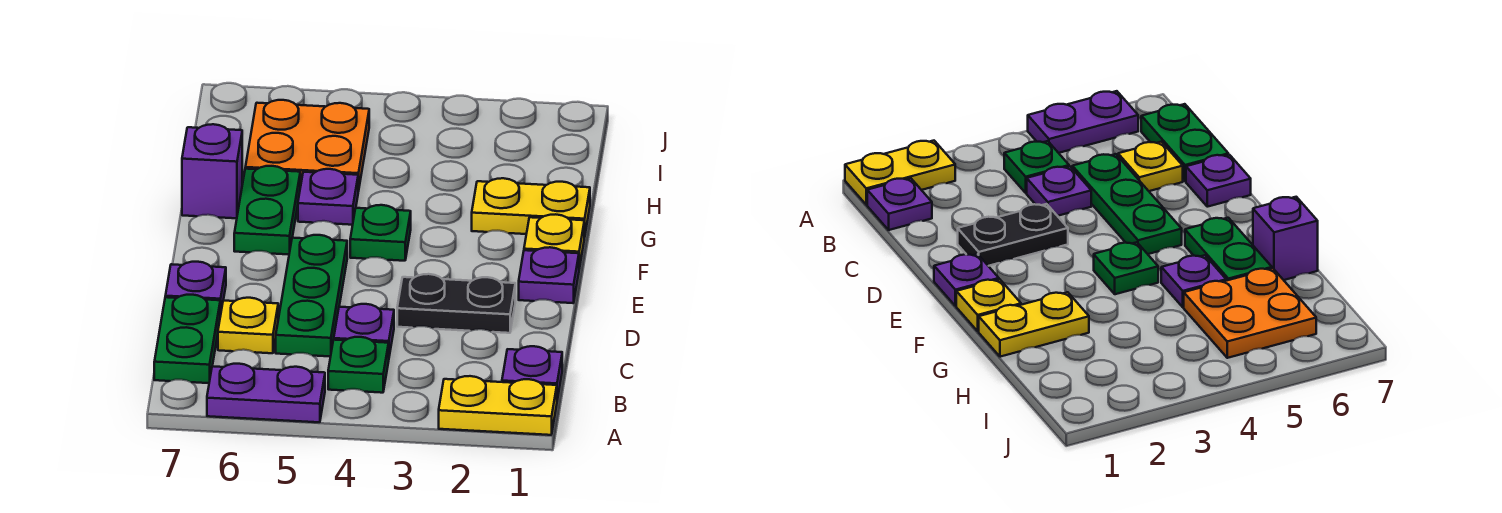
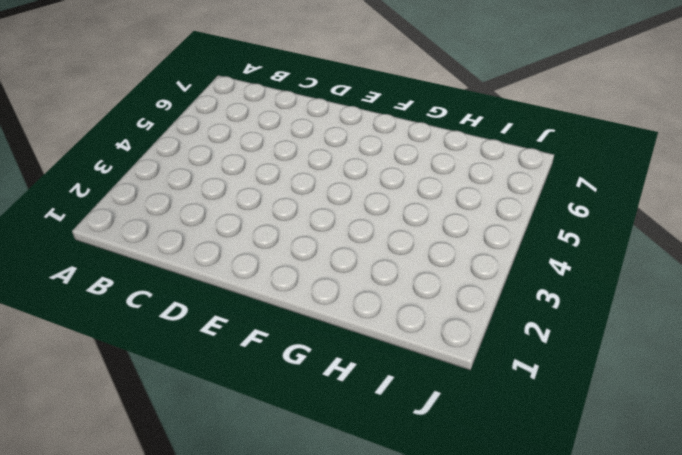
none -> yellow plate A1:A2 level 1
none -> purple plate A5:A6 level 1
none -> purple plate B1 level 1

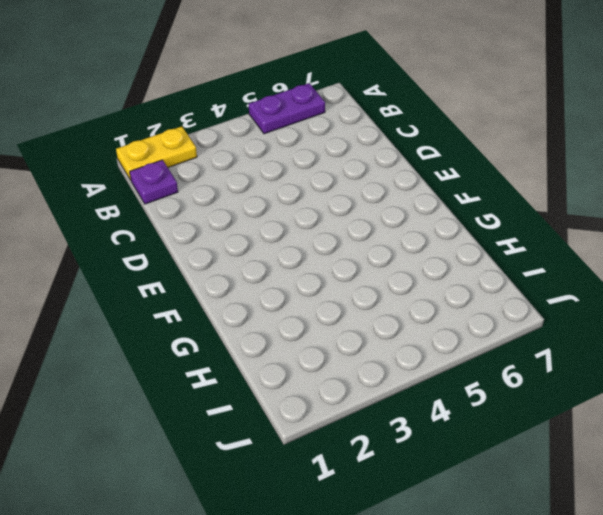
none -> green plate B4 level 1
none -> green plate B7:C7 level 1
none -> purple plate C4 level 1

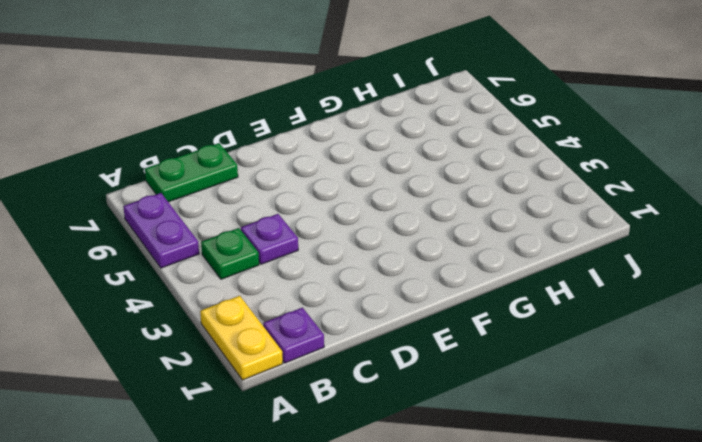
none -> green plate C5:E5 level 1
none -> yellow plate C6 level 1
none -> black plate D2:D3 level 1

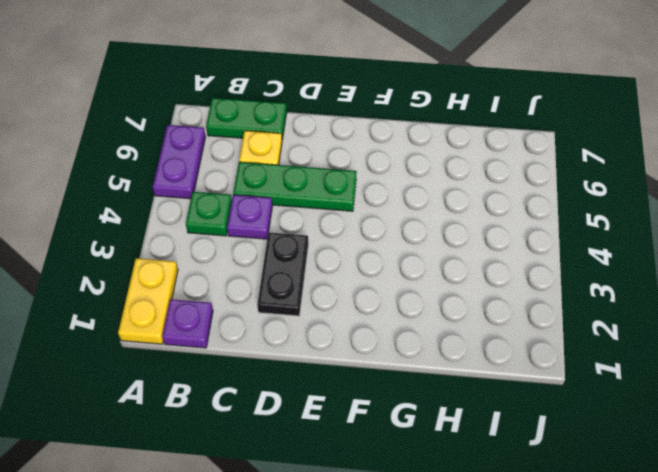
none -> purple plate D7 level 1
none -> purple plate E1 level 1
none -> yellow plate F1 level 1

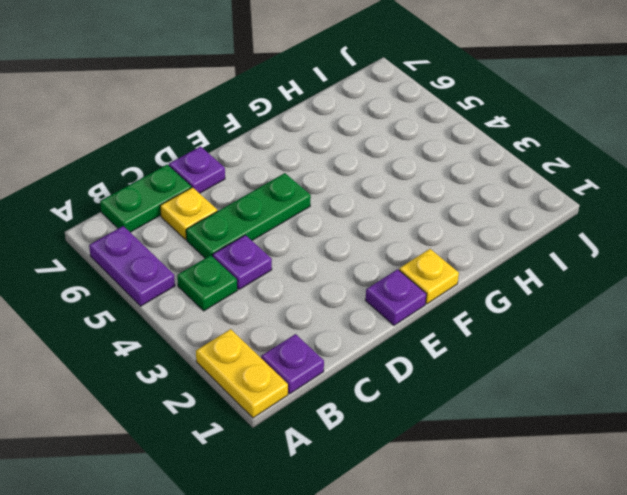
none -> black plate D2:D3 level 1
none -> green plate F4 level 1
none -> green plate F6:G6 level 1

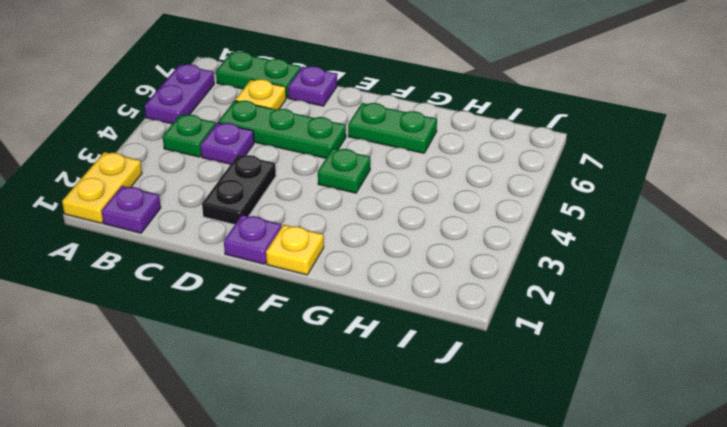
none -> yellow plate G1:G2 level 1
none -> purple plate G5 level 1
none -> purple brick G7 level 1

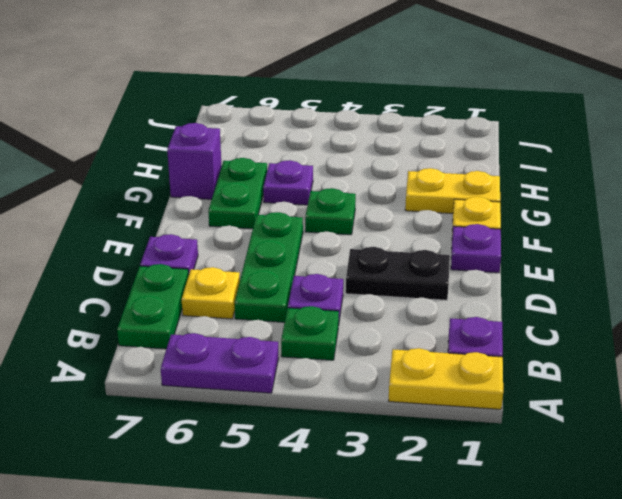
none -> orange plate H5:I6 level 1

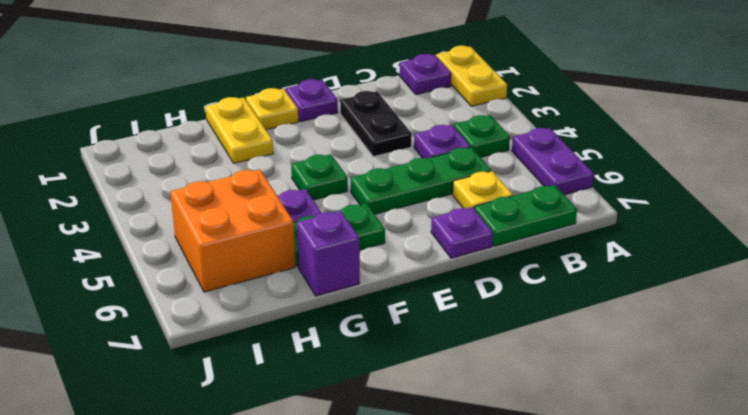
orange brick H5:I6 level 1 -> orange plate H5:I6 level 1

